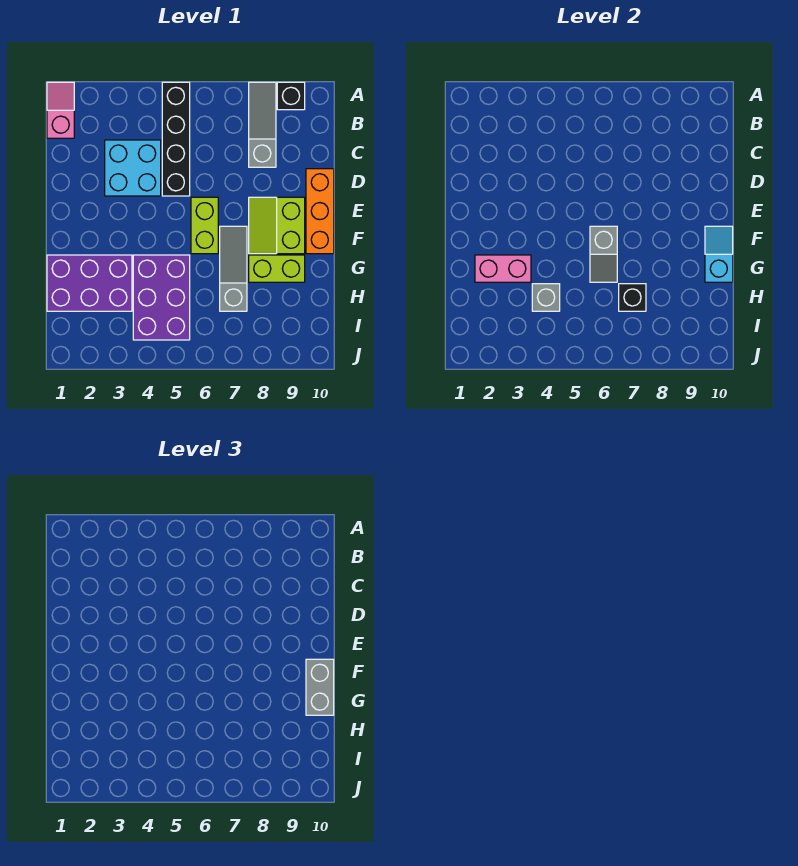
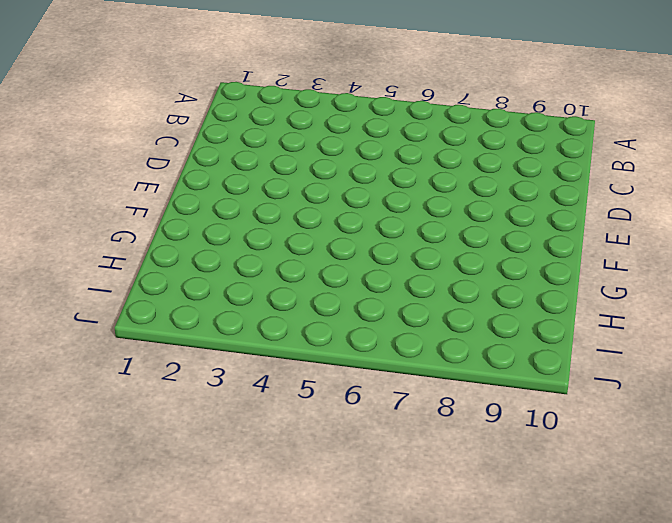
none -> pink slope A1:B1 level 1 top B
none -> black brick A5:D5 level 1
none -> grey slope A8:C8 level 1 top C

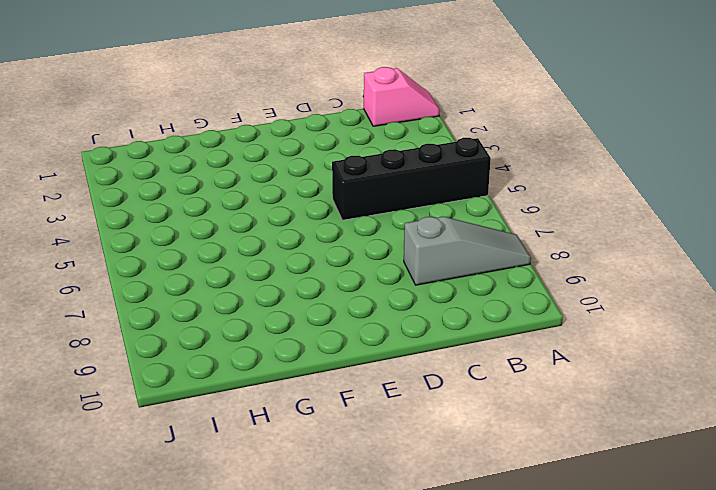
none -> black brick A9 level 1
none -> cyan brick C3:D4 level 1
none -> orange brick D10:F10 level 1

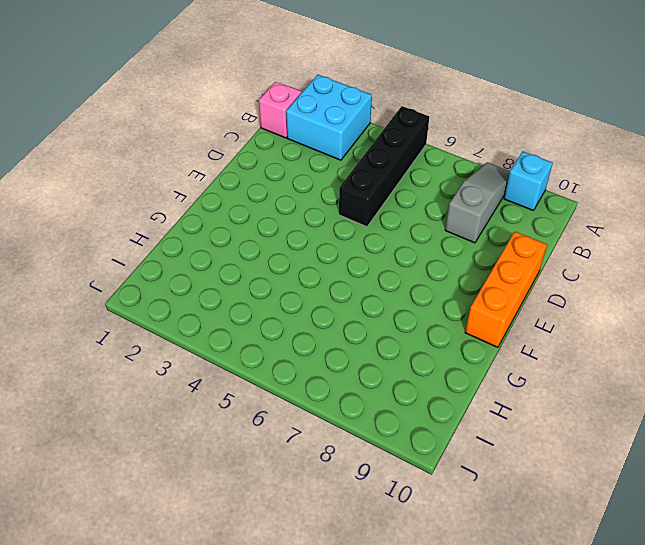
cyan brick A2:B3 level 1 -> cyan brick C3:D4 level 1
cyan brick A9 level 1 -> black brick A9 level 1
none -> lime brick E6:F6 level 1
none -> lime slope E8:F9 level 1 top 9
none -> grey slope F7:H7 level 1 top H

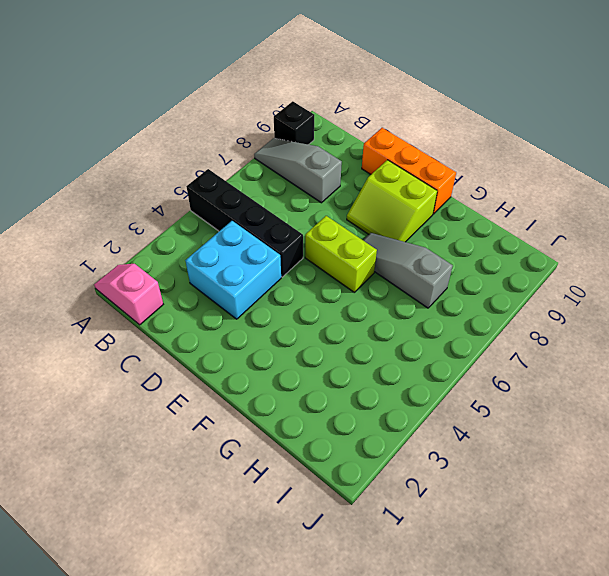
none -> purple brick G1:H3 level 1
none -> purple brick G4:I5 level 1
none -> lime brick G8:G9 level 1

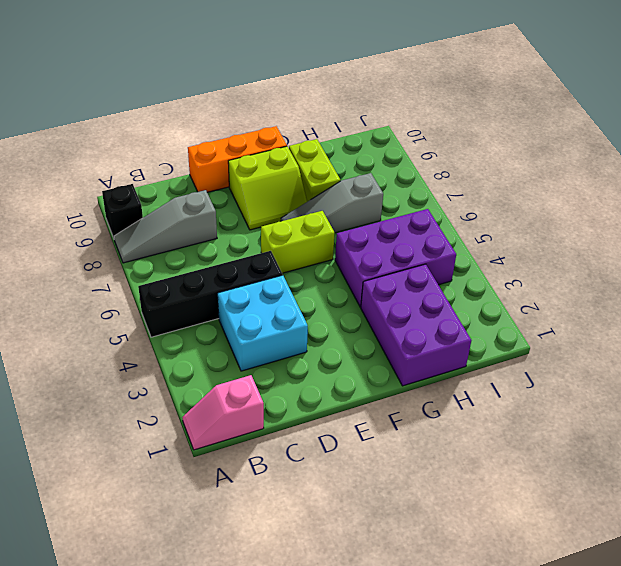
none -> grey slope F6:G6 level 2 top F
none -> cyan slope F10:G10 level 2 top G
none -> pink brick G2:G3 level 2

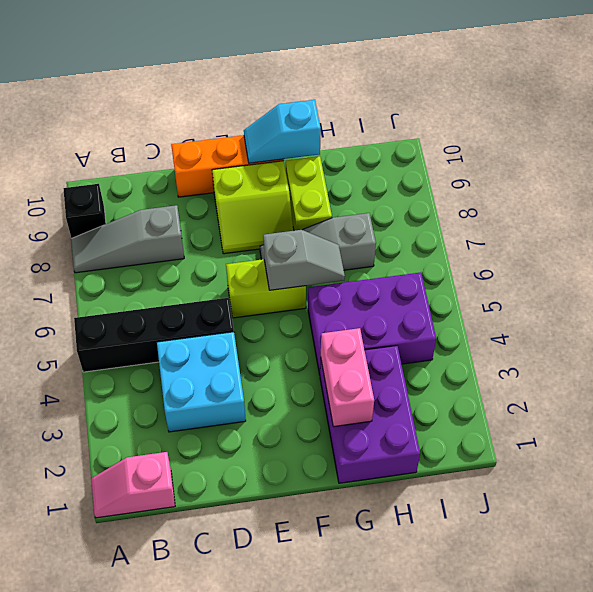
none -> grey brick H4 level 2
none -> black brick H7 level 2
none -> grey brick F10:G10 level 3

